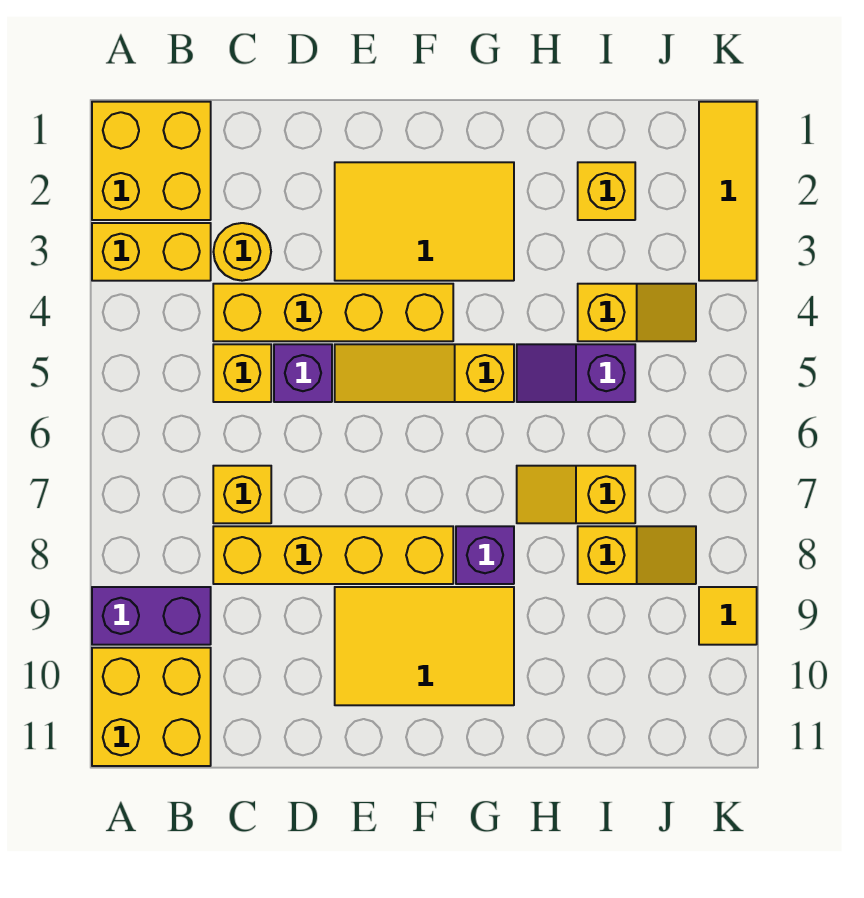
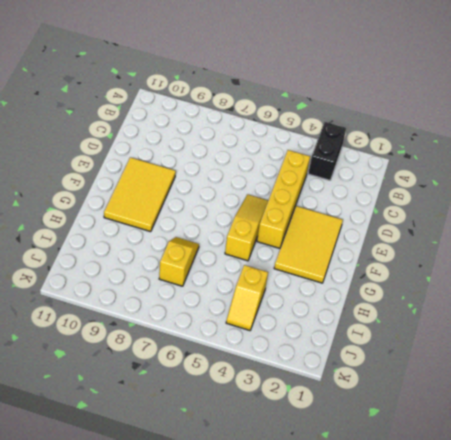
black brick A3:B3 level 1 -> yellow brick A3:B3 level 1
none -> yellow brick A1:B2 level 1
none -> purple brick A9:B9 level 1
none -> yellow brick A10:B11 level 1

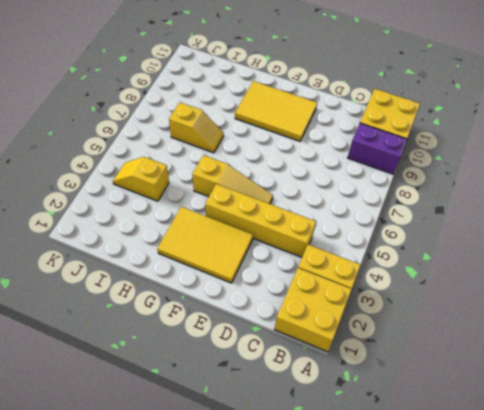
none -> yellow round brick C3 level 1
none -> yellow brick C5 level 1
none -> yellow brick C7 level 1

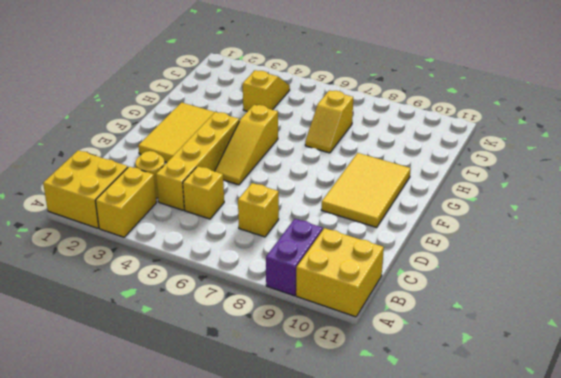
none -> yellow brick C8:F8 level 1
none -> purple brick D5 level 1
none -> purple brick G8 level 1

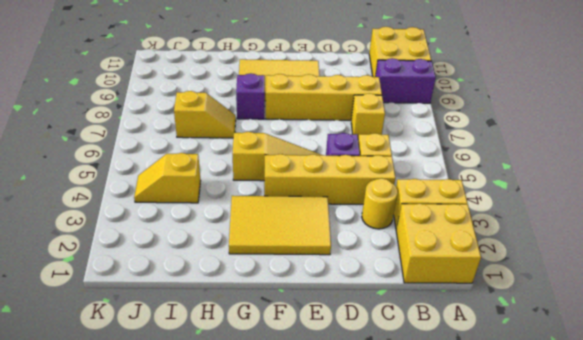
none -> purple slope H5:I5 level 1 top I
none -> yellow brick I2 level 1
none -> yellow slope I8:J8 level 1 top I

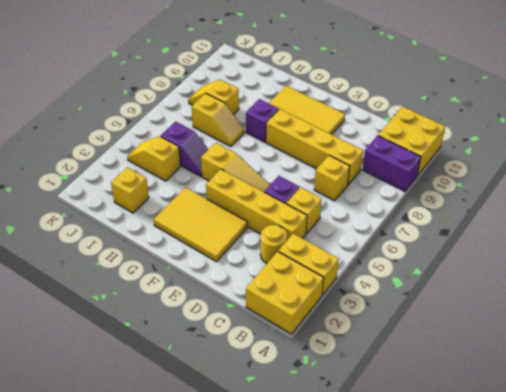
none -> yellow tile K1:K3 level 1
none -> yellow tile K9 level 1

